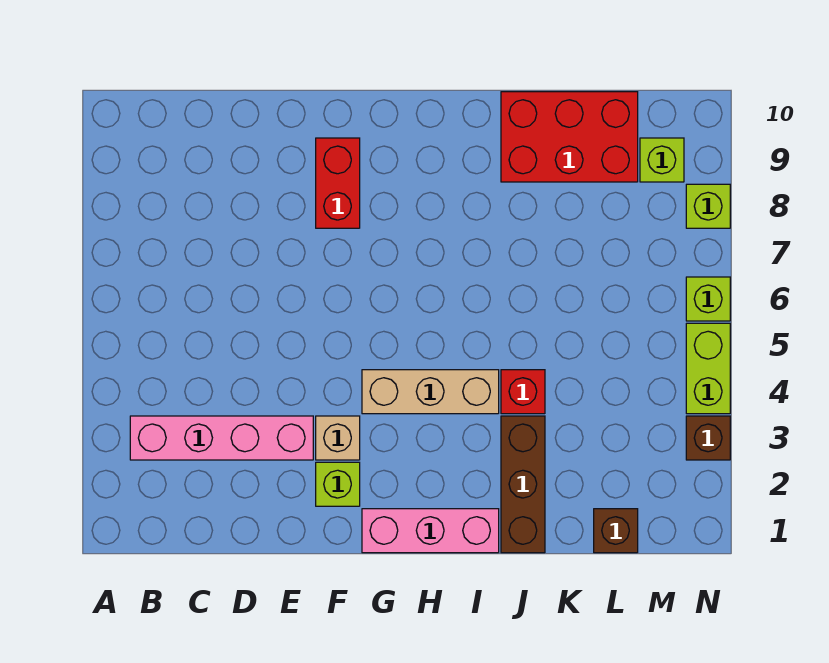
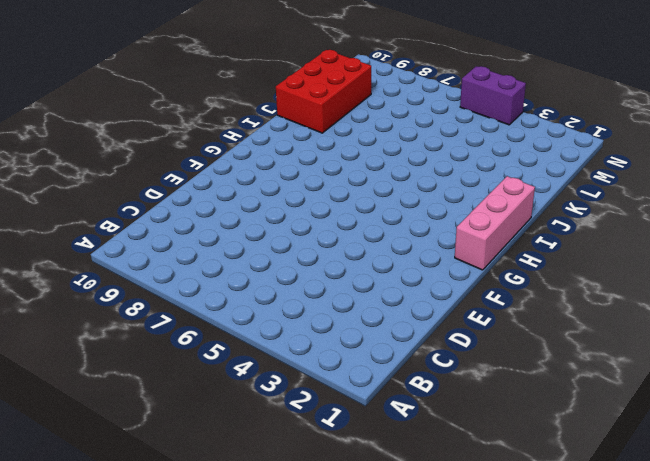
purple brick N4:N5 level 1 -> lime brick N4:N5 level 1
none -> pink brick B3:E3 level 1
none -> lime brick F2 level 1
none -> tan brick F3 level 1

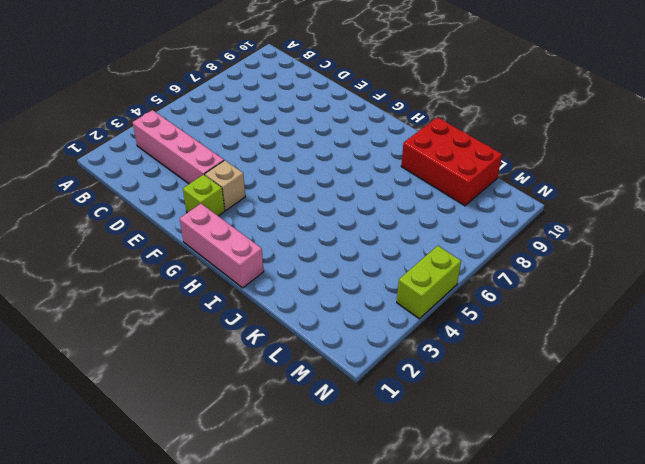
none -> red brick F8:F9 level 1
none -> tan brick G4:I4 level 1
none -> brown brick J1:J3 level 1

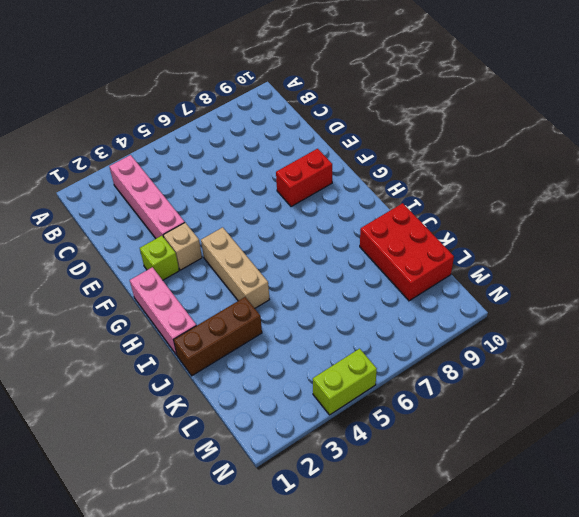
none -> red brick J4 level 1
none -> brown brick L1 level 1
none -> lime brick M9 level 1

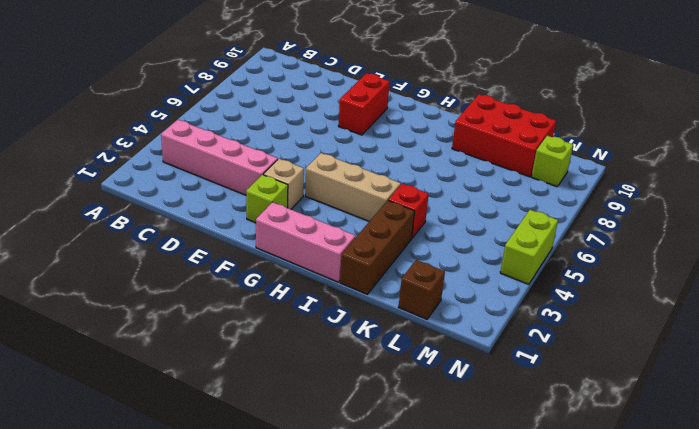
none -> brown brick N3 level 1
none -> lime brick N6 level 1
none -> lime brick N8 level 1

